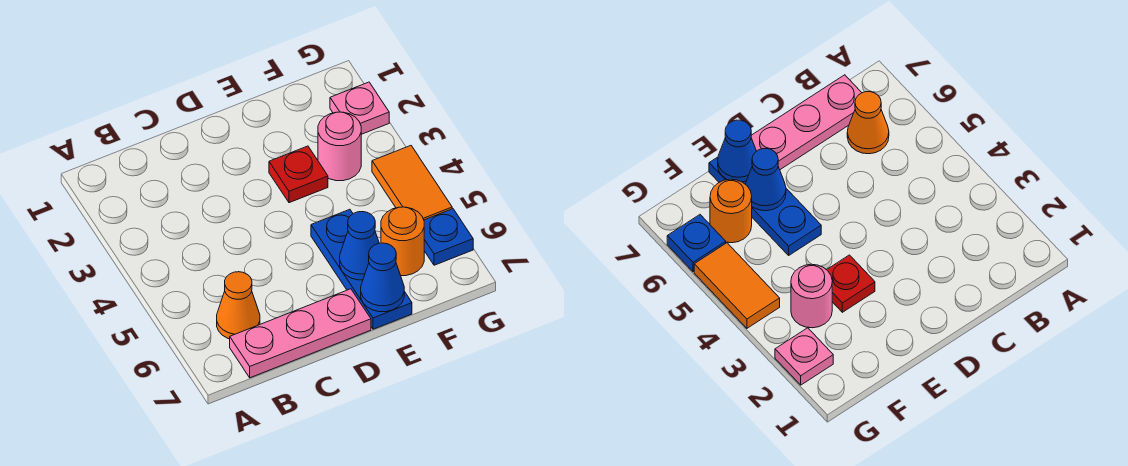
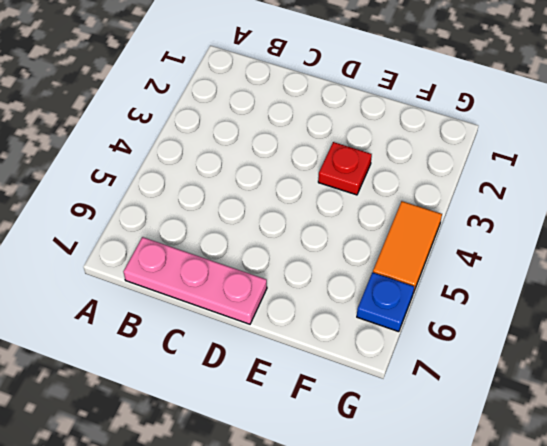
none -> orange cone B6 level 1
none -> blue plate E5:E7 level 1

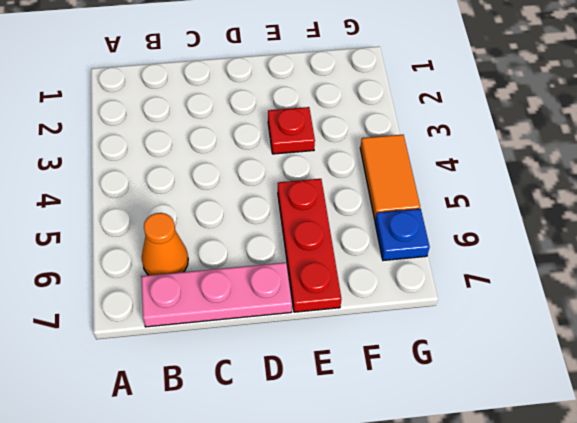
red plate E5:E7 level 1 -> blue plate E5:E7 level 1
none -> pink round brick F3 level 1
none -> orange round brick F6 level 1

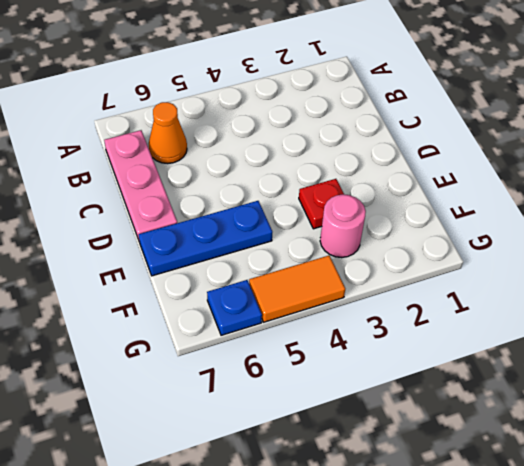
none -> orange round brick F6 level 1
none -> pink plate G2 level 1

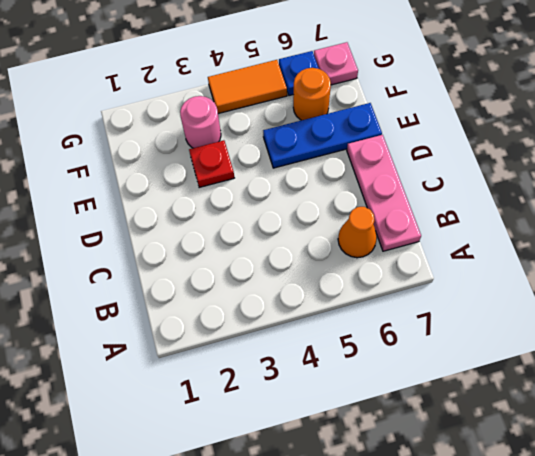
pink plate G7 level 1 -> pink plate G2 level 1
none -> blue cone E6 level 2
none -> blue cone E7 level 2

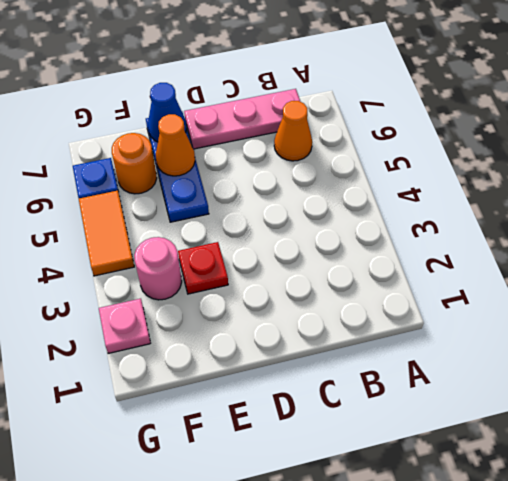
orange cone E6 level 2 -> blue cone E6 level 2

